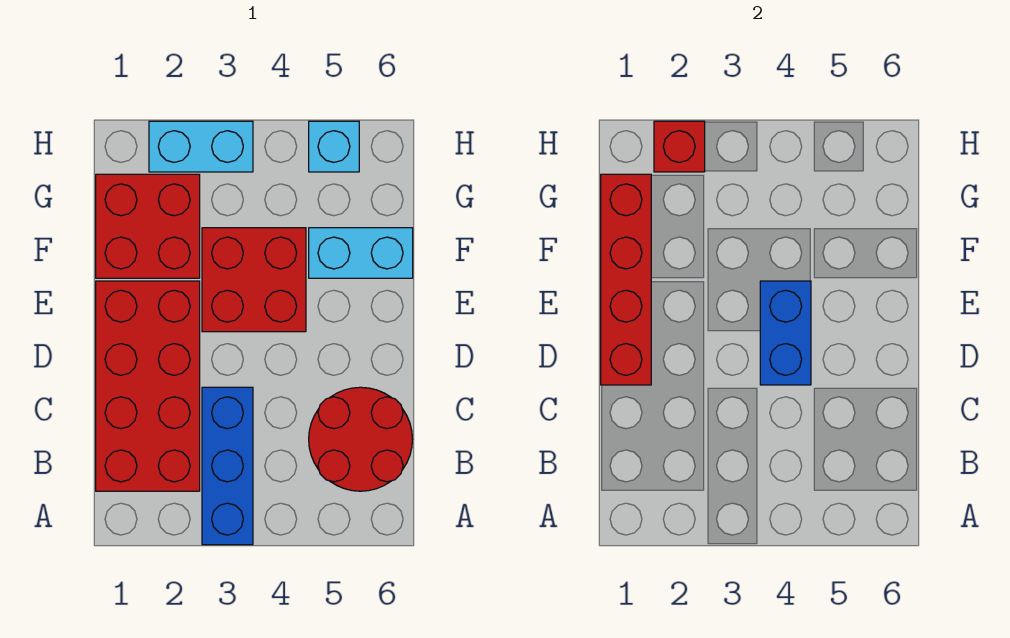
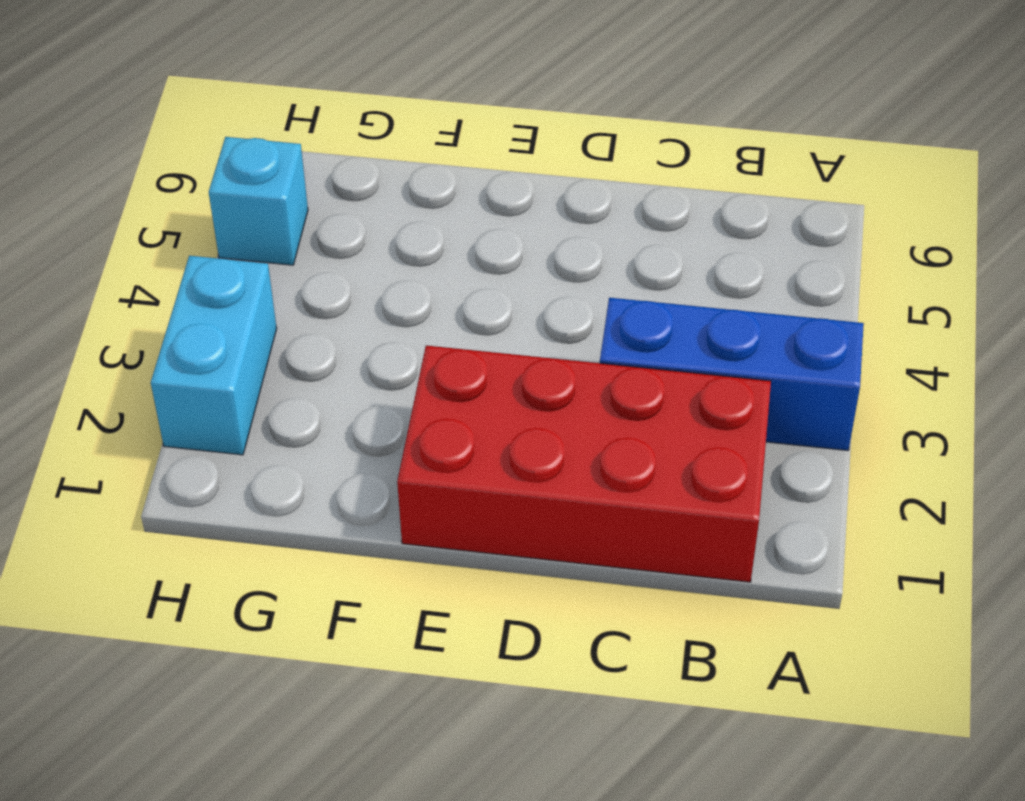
none -> red round brick B5:C6 level 1
none -> red brick E3:F4 level 1

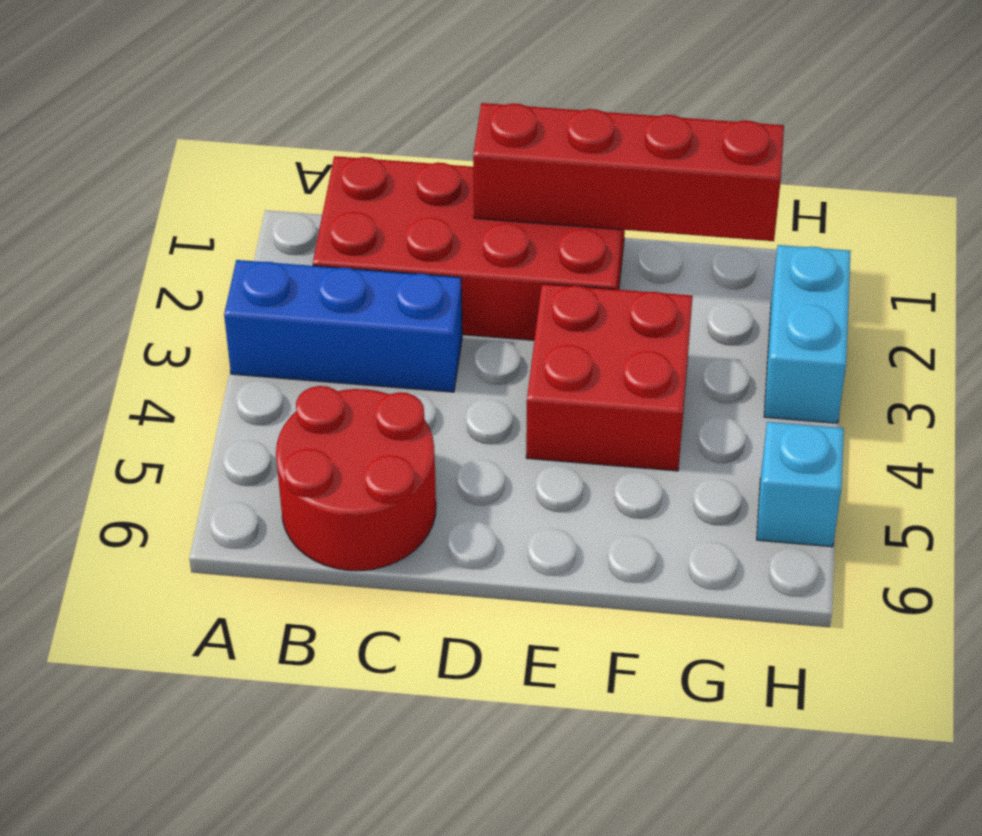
none -> red brick F1:G2 level 1
none -> cyan brick F5:F6 level 1

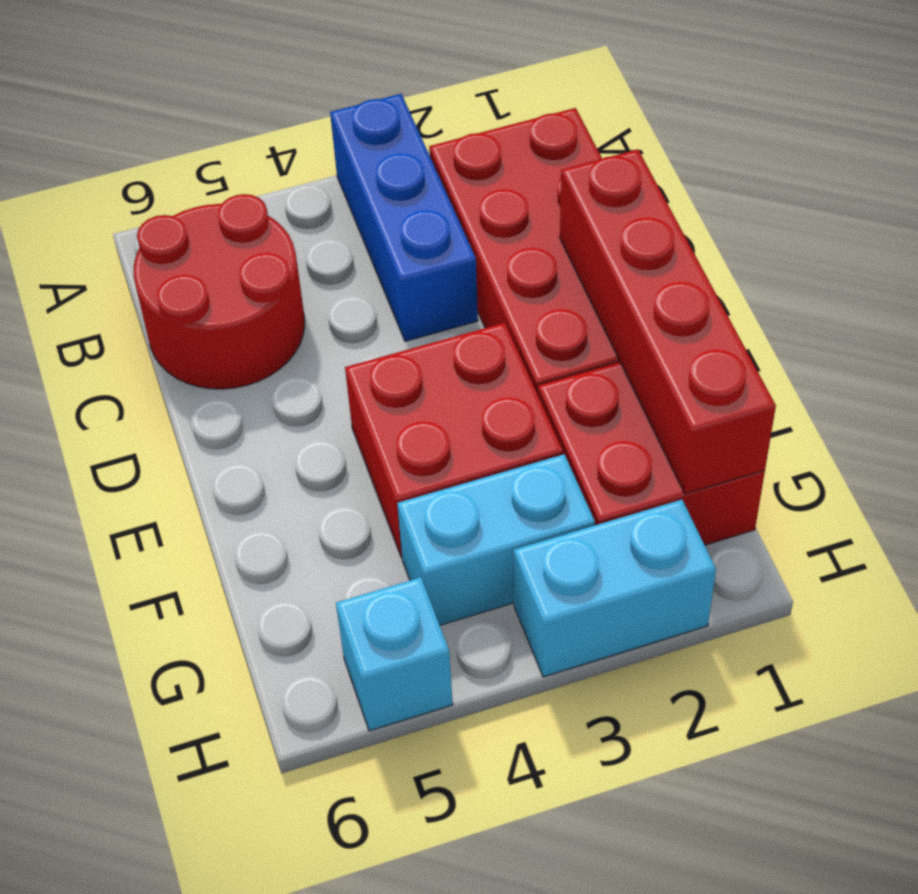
cyan brick G3:G4 level 1 -> cyan brick F5:F6 level 1
none -> blue brick D4:E4 level 2
none -> red brick H2 level 2

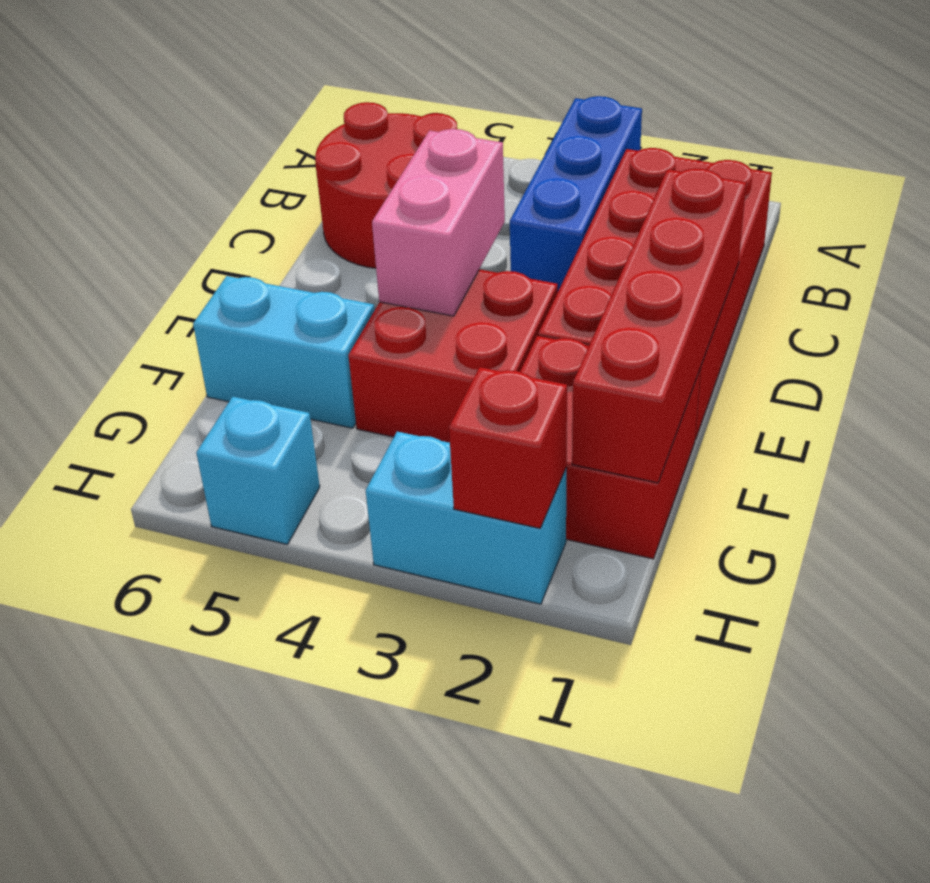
pink brick D4:E4 level 2 -> blue brick D4:E4 level 2

